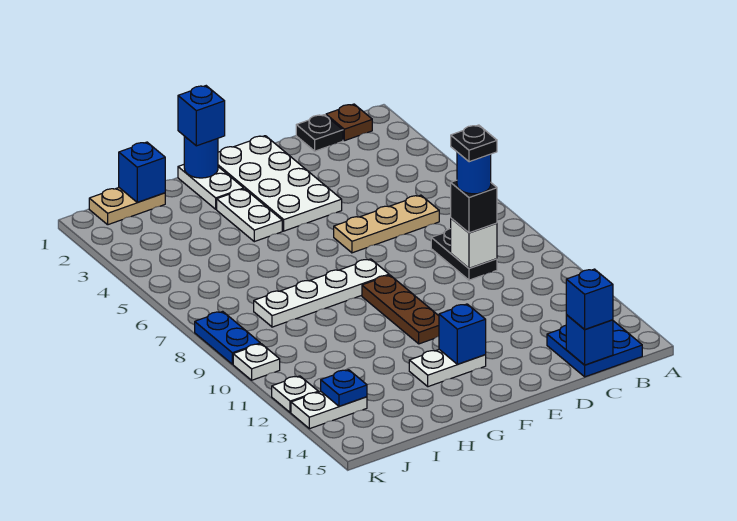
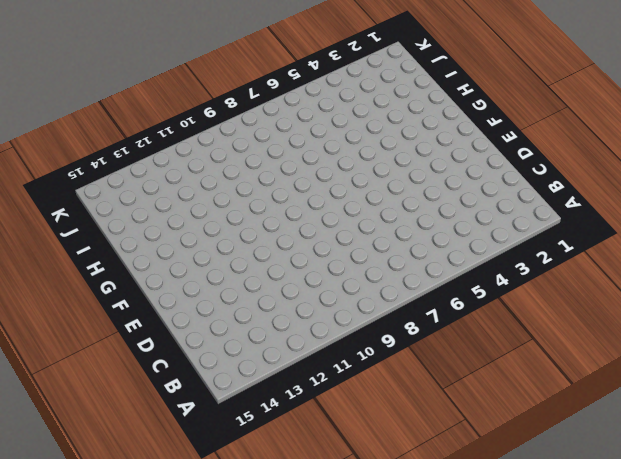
none -> brown plate B1 level 1
none -> blue plate B14:C15 level 1
none -> black plate C1 level 1

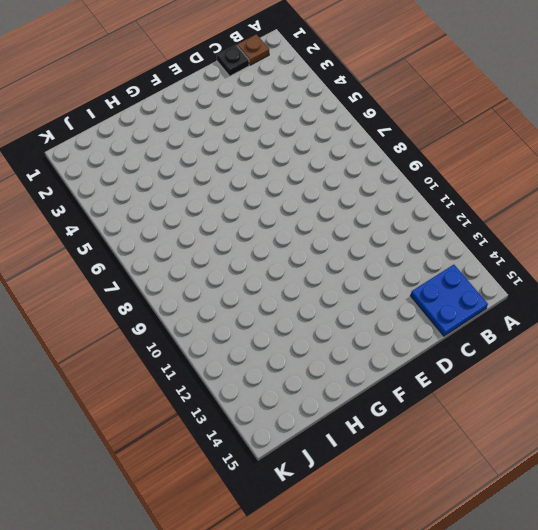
none -> tan plate C6:E6 level 1
none -> black plate C8:C9 level 1
none -> white plate E1:F4 level 1

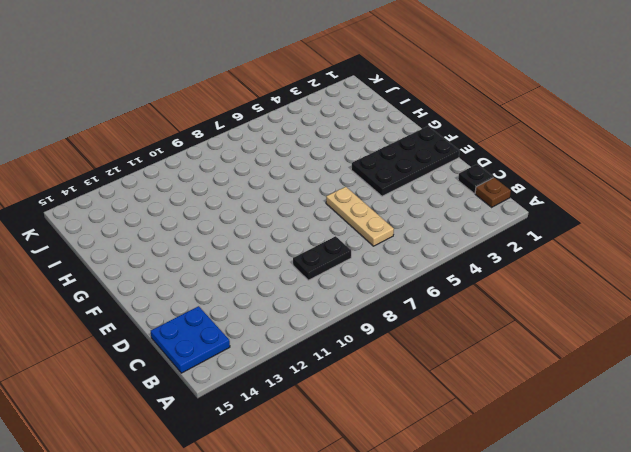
black plate E1:F4 level 1 -> white plate E1:F4 level 1
none -> white plate F8:I8 level 1
none -> brown plate F9:F11 level 1
none -> white plate F13:G13 level 1

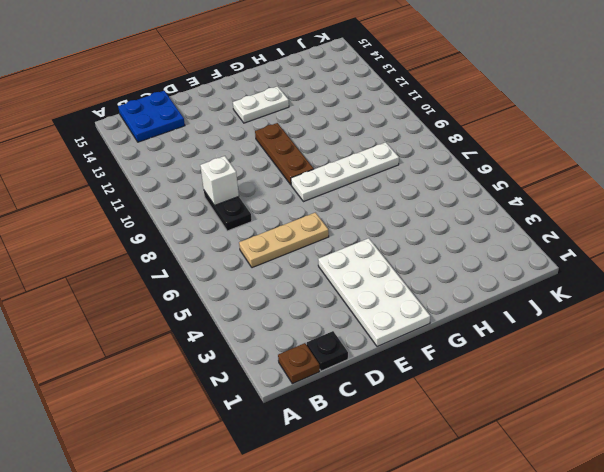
none -> white plate G1:G2 level 1
none -> white plate G3:G4 level 1
none -> tan plate I1:J1 level 1

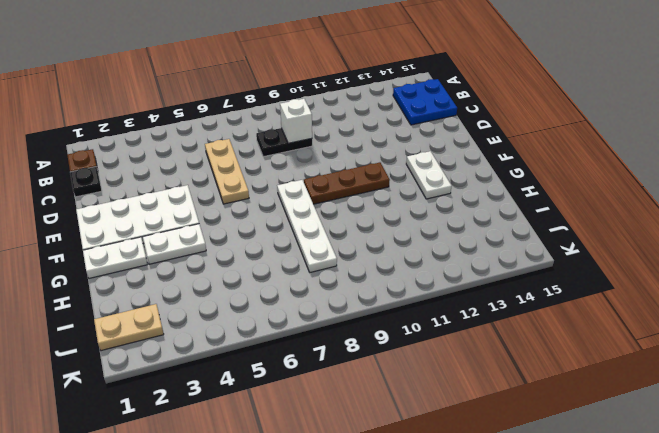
tan plate J1:J2 level 1 -> tan plate I1:J1 level 1
none -> white plate J13:K13 level 1
none -> blue plate K8:K9 level 1
none -> white plate K10 level 1

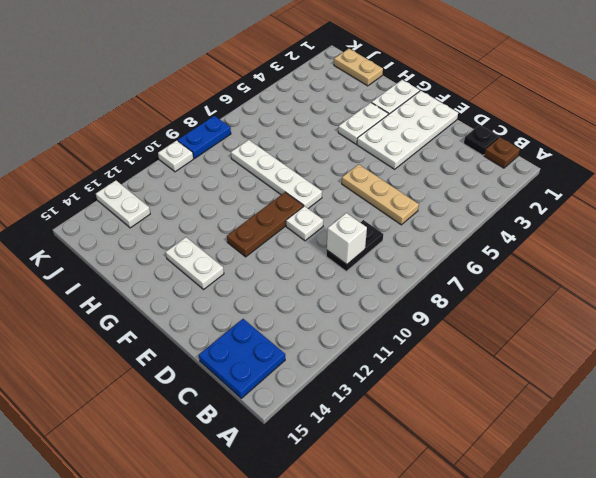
white plate E9 level 1 -> white plate K12 level 1
none -> blue brick C15 level 2
none -> blue brick F13 level 2
none -> blue round brick G1 level 2

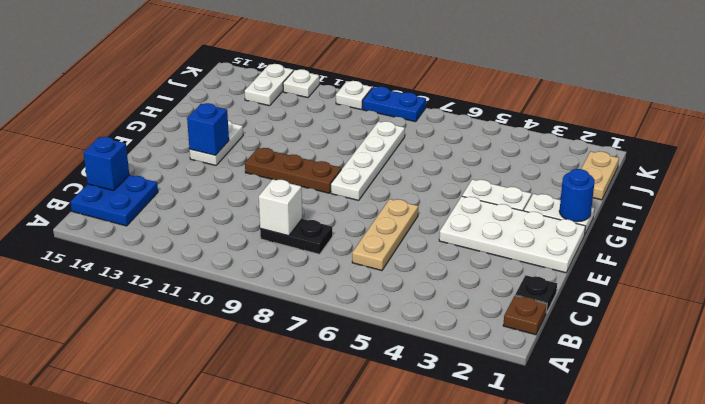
none -> blue brick I1 level 2
none -> blue plate J13 level 2
none -> black brick C9 level 3

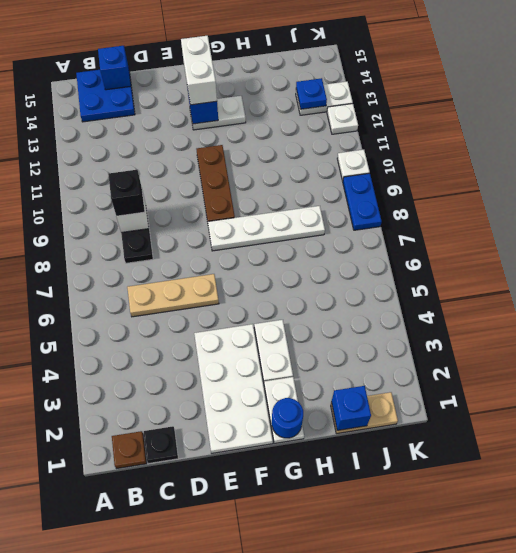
white brick F13:F14 level 3 -> none
none -> blue brick C15 level 3
none -> blue brick G1 level 3
none -> blue round brick C9 level 4

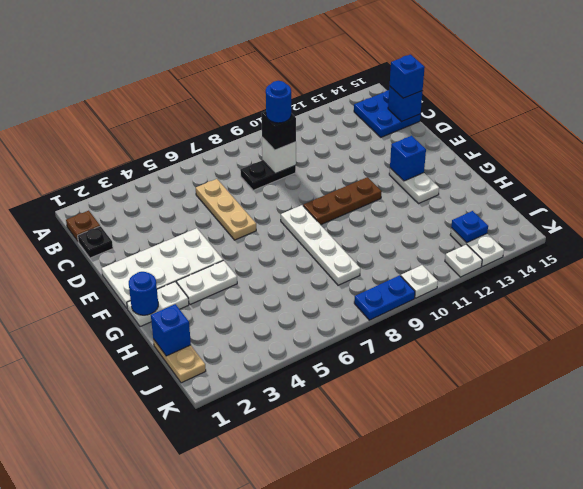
none -> blue brick G1 level 3
none -> black plate C9 level 5

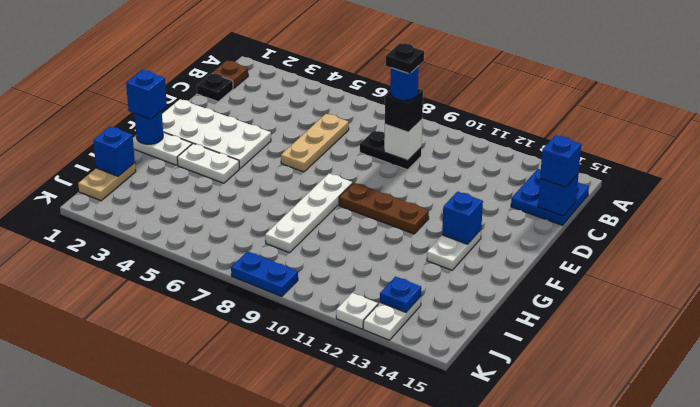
none -> white plate K10 level 1

